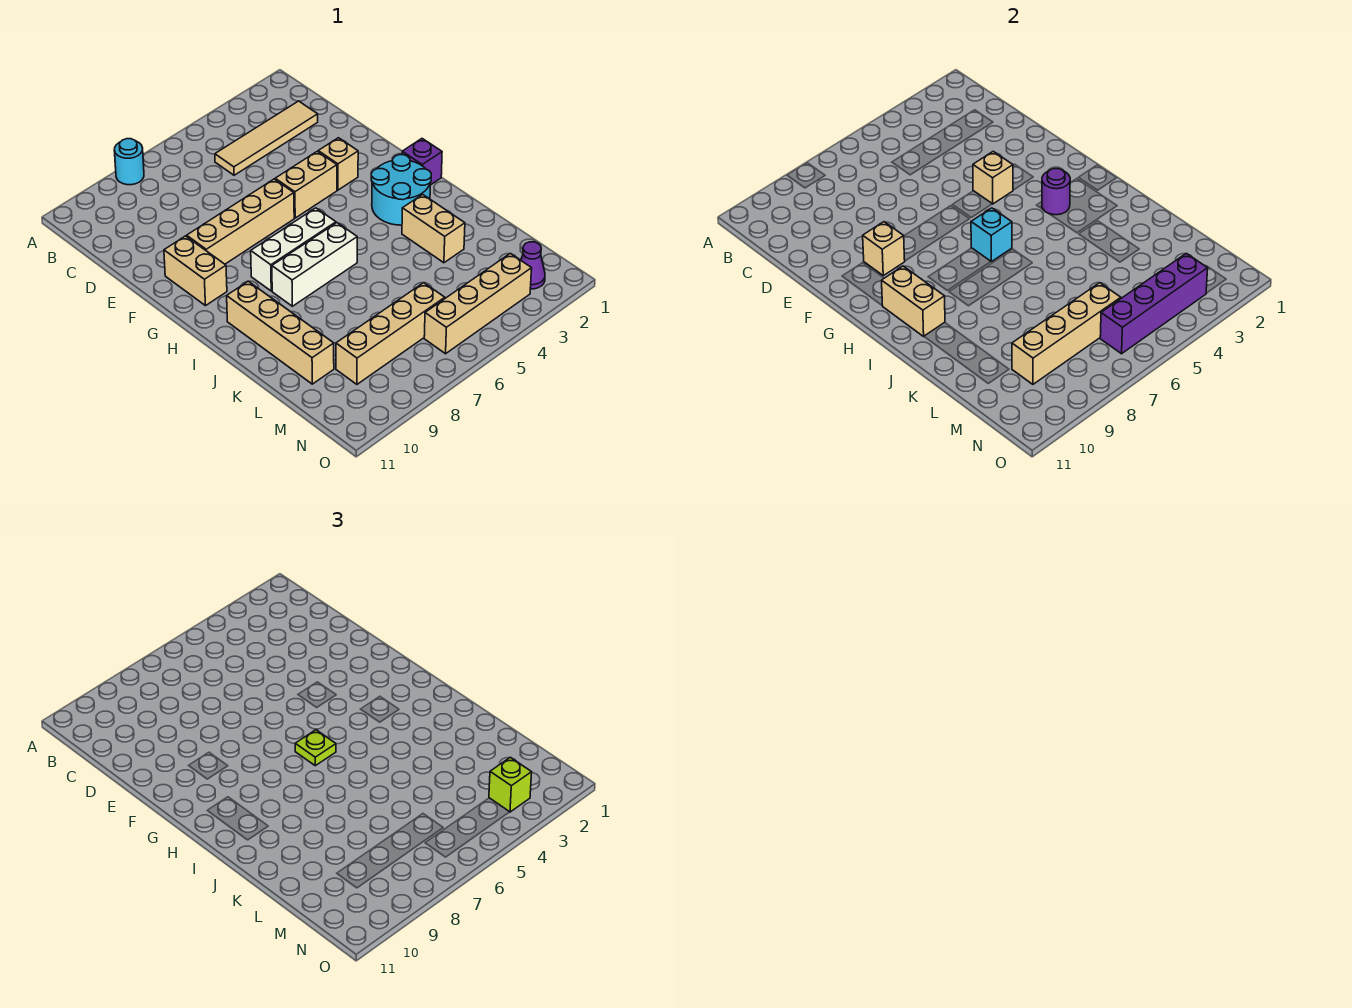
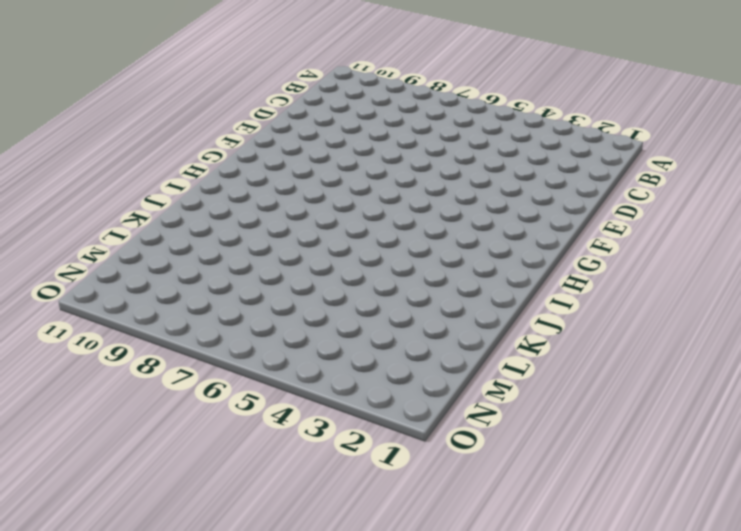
none -> cyan round brick A8 level 1
none -> tan tile C2:C5 level 1
none -> tan brick F3 level 1

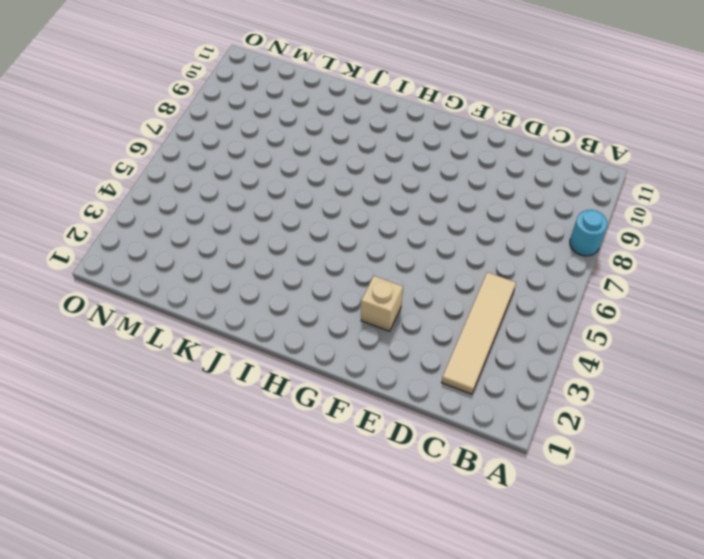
none -> tan brick F4:F5 level 1
none -> tan brick F6:F9 level 1
none -> tan brick F10:G10 level 1

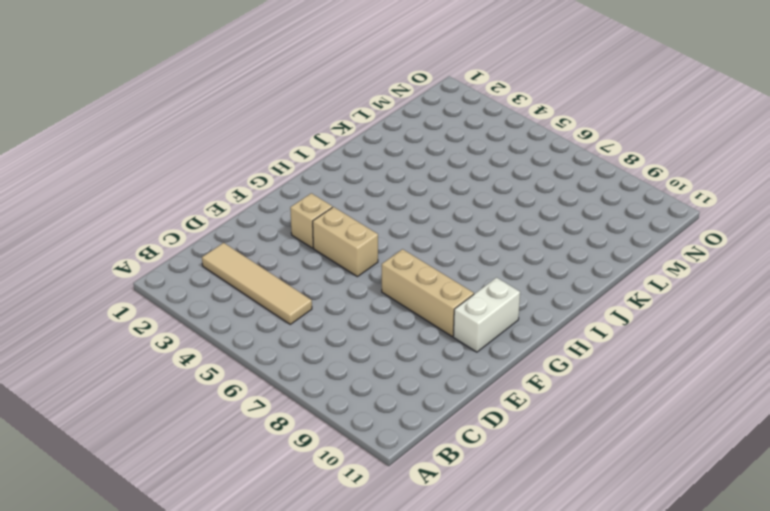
tan brick F7:F9 level 1 -> tan brick F6:F9 level 1
white brick F10:G10 level 1 -> tan brick F10:G10 level 1
none -> cyan round brick A8 level 1
none -> purple brick H1 level 1
none -> cyan round brick H2:I3 level 1

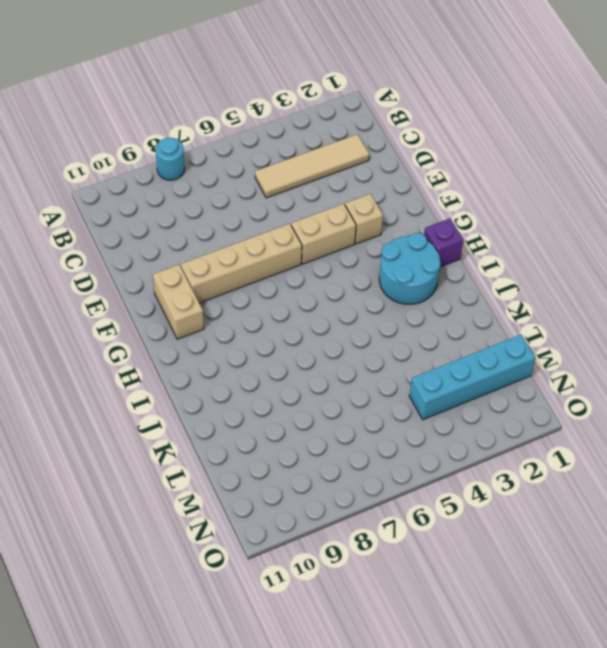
cyan brick M1:M4 level 1 -> none
none -> white brick H6:H8 level 1
none -> white brick I6:I8 level 1
none -> tan brick I10:L10 level 1

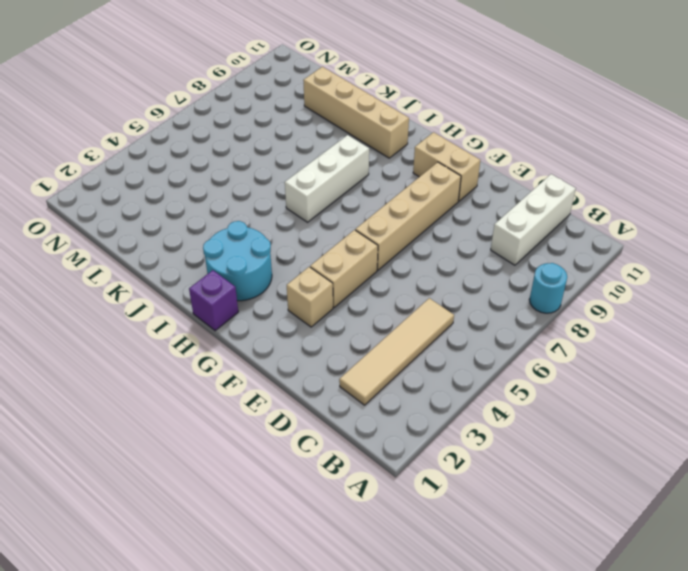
white brick C9:C11 level 1 -> white brick H6:H8 level 1
none -> tan brick J3:K3 level 1
none -> tan brick M6:M9 level 1
none -> purple cone N2 level 1

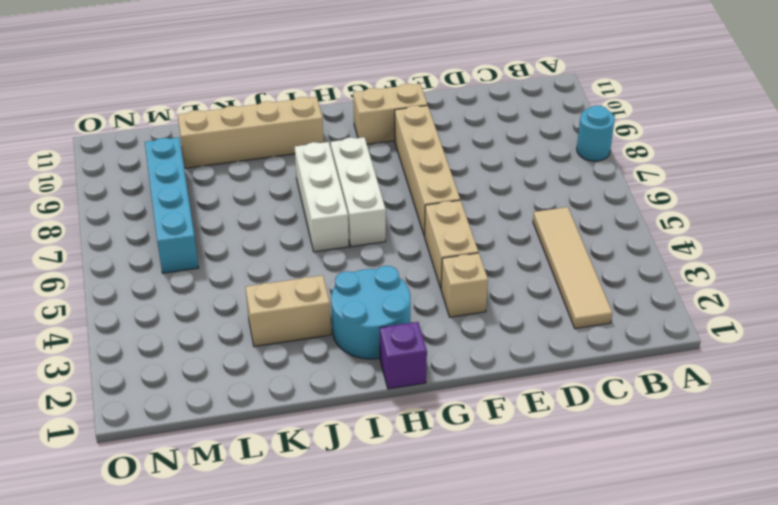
cyan brick M6:M9 level 1 -> tan brick M6:M9 level 1
none -> purple cone N2 level 1
none -> tan brick N3:N6 level 1
none -> tan brick F4 level 2

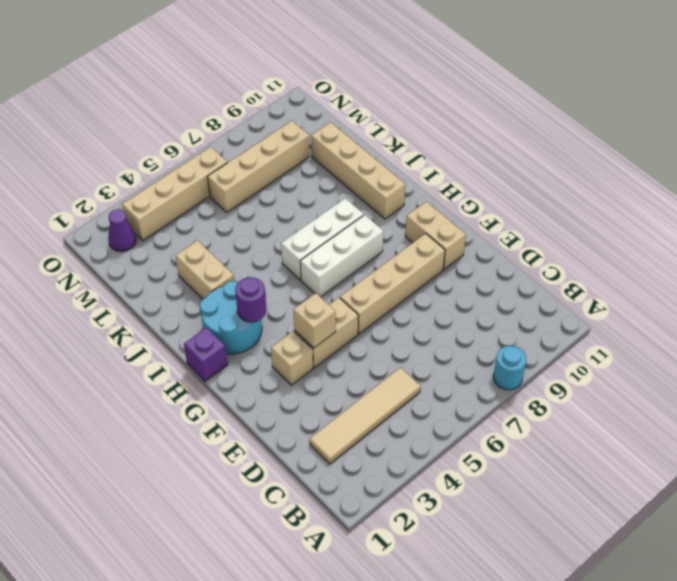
none -> tan brick F9 level 2
none -> cyan brick H6 level 2
none -> tan brick H10:I10 level 2

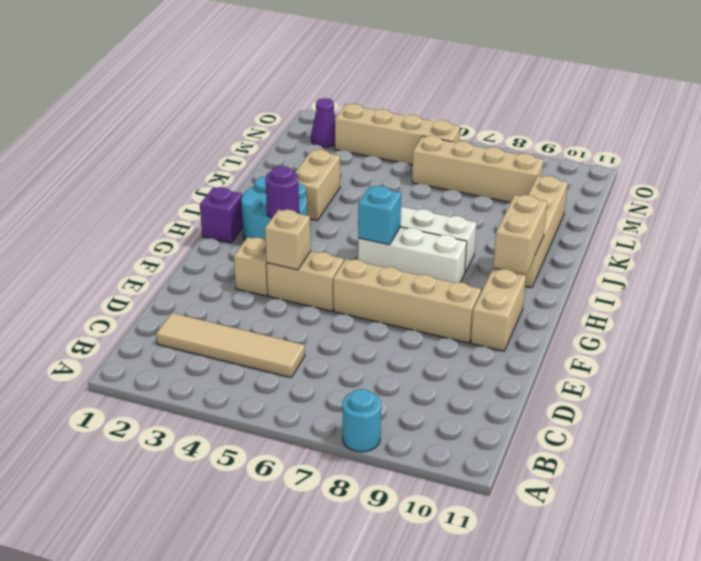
none -> tan brick F9 level 2
none -> tan brick M6:M9 level 2
none -> purple brick N3:N6 level 2

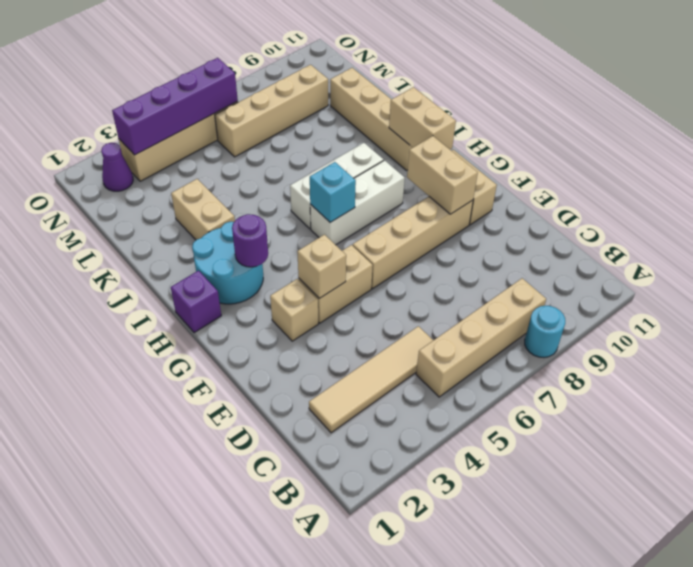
tan brick B5:B8 level 1 -> tan brick M6:M9 level 2
tan brick F9:G9 level 2 -> tan brick F9 level 2
none -> lime plate H6 level 3
none -> lime brick N3 level 3

